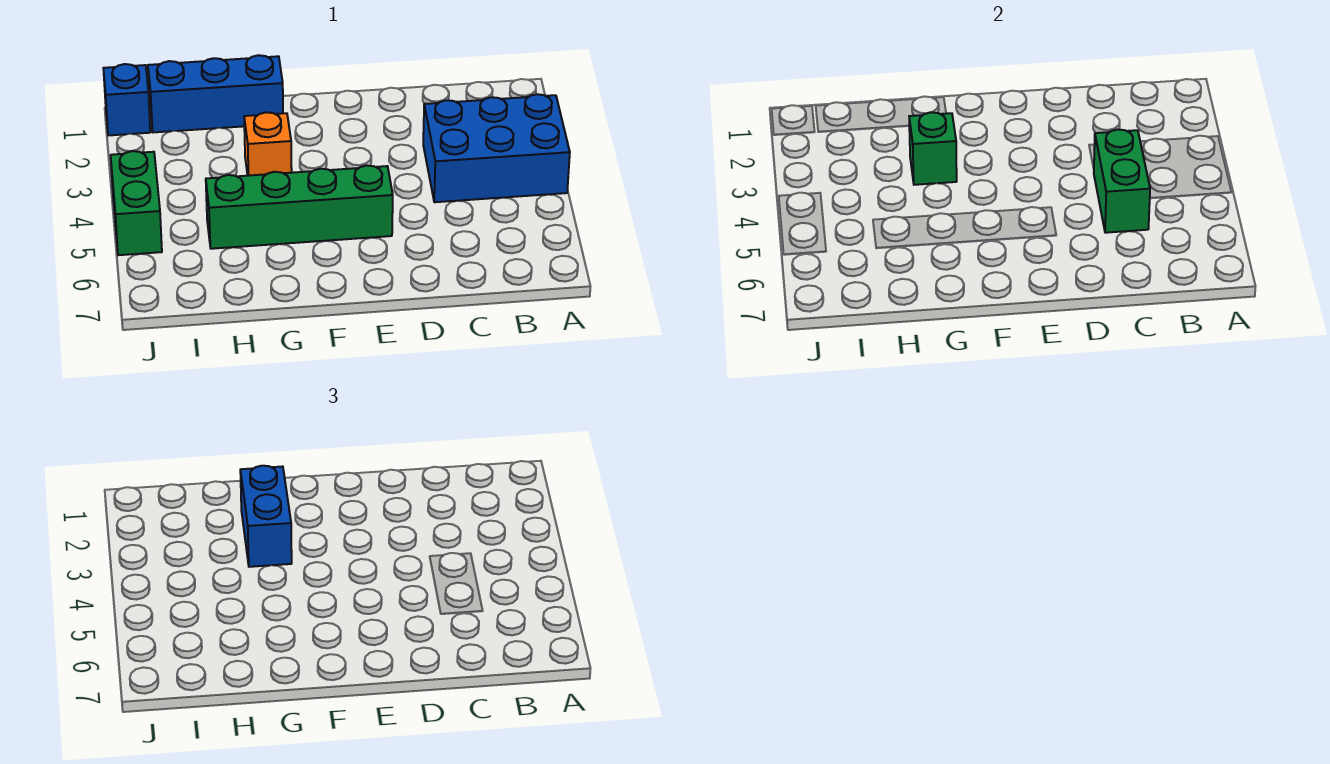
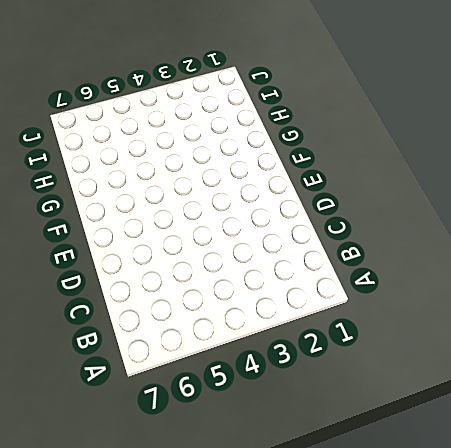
none -> blue brick A3:C4 level 1
none -> green brick E5:H5 level 1

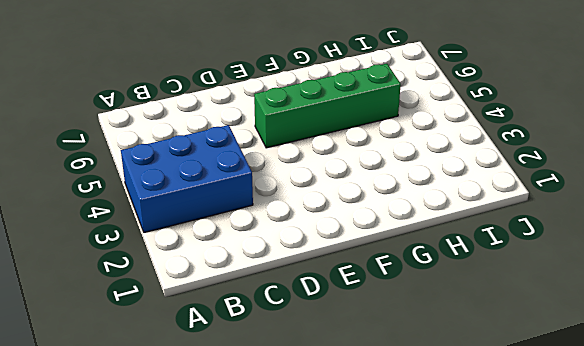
none -> blue brick G1:I1 level 1
none -> orange brick G3 level 1

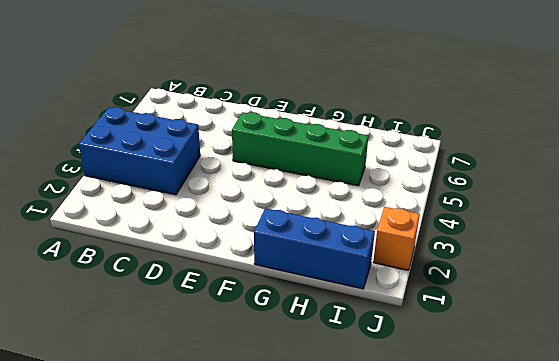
orange brick J2 level 1 -> orange brick G3 level 1
none -> blue brick J1 level 1
none -> green brick J4:J5 level 1

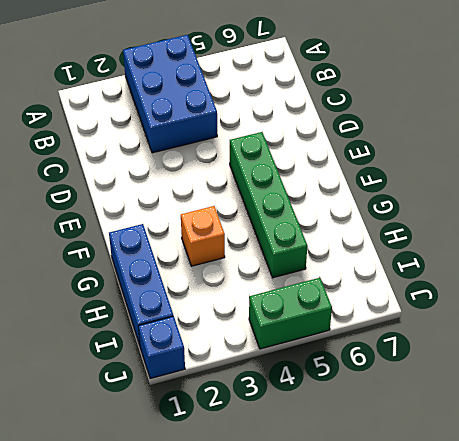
none -> green brick C4:C5 level 2
none -> green brick G3 level 2

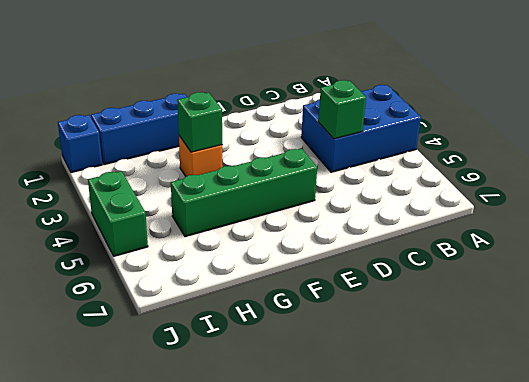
green brick C4 level 2 -> green brick C4:C5 level 2
none -> blue brick G2:G3 level 3

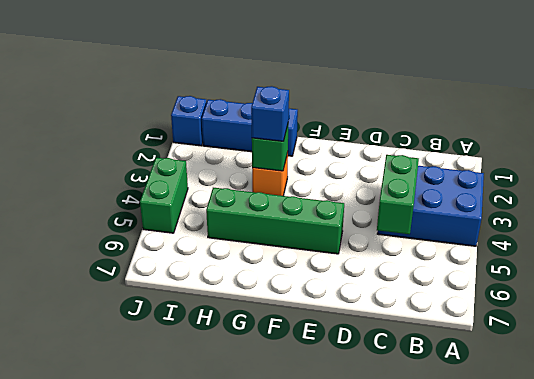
blue brick G3 level 3 -> blue brick G2:G3 level 3

